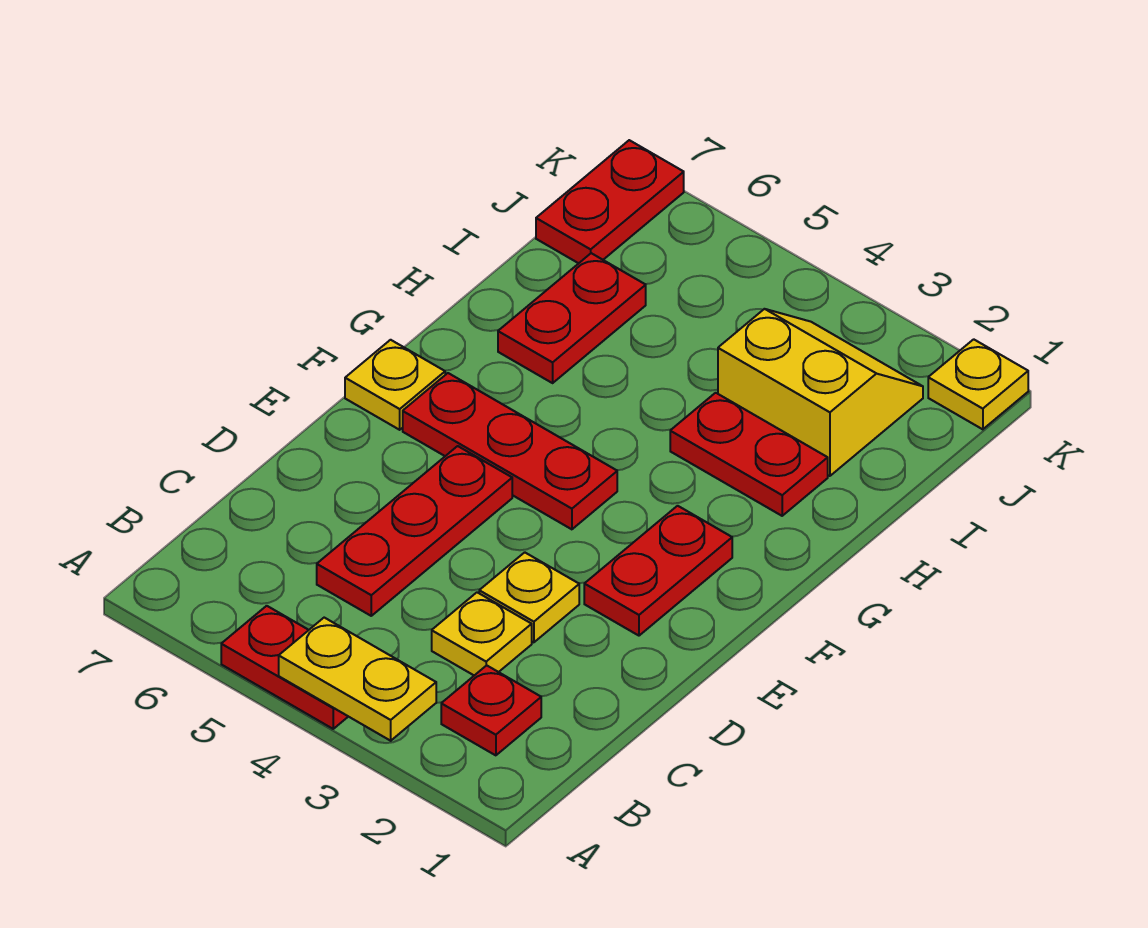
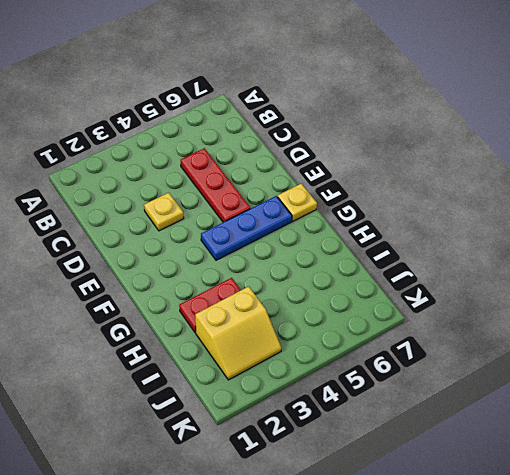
blue plate F4:F6 level 1 -> red plate F4:F6 level 1
none -> red plate A4:A5 level 1
none -> red plate B2 level 1
none -> yellow plate C3 level 1

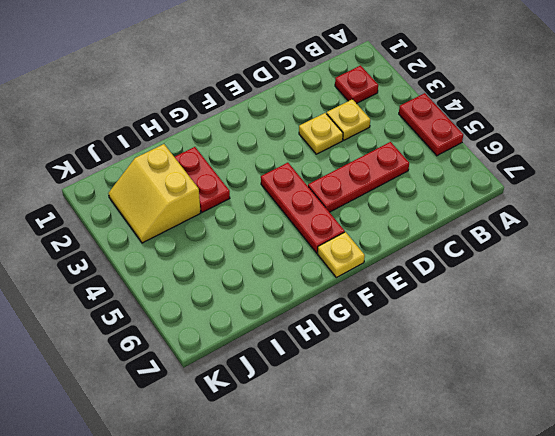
none -> red plate E2:F2 level 1
none -> red plate H6:I6 level 1
none -> red plate J7:K7 level 1

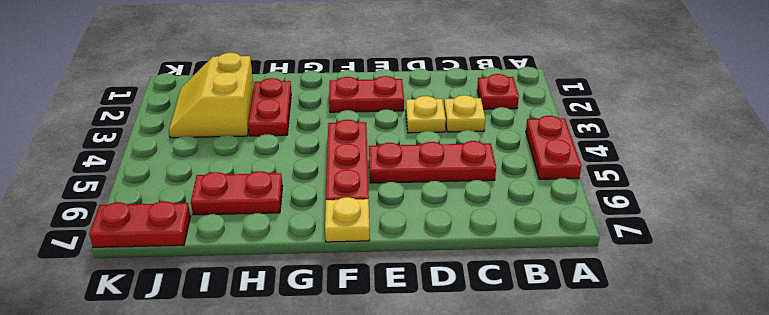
none -> yellow plate K1 level 1
none -> yellow plate A3:A4 level 2

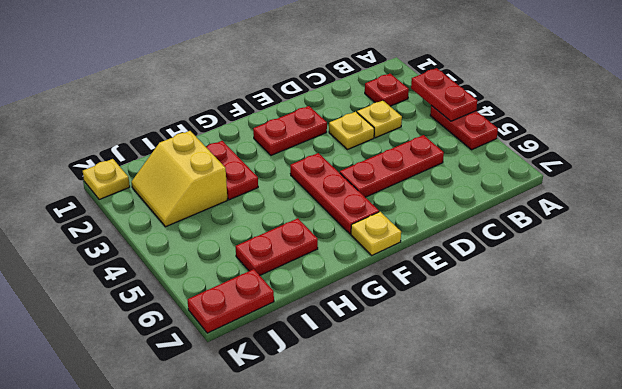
red plate A3:A4 level 2 -> yellow plate A3:A4 level 2

